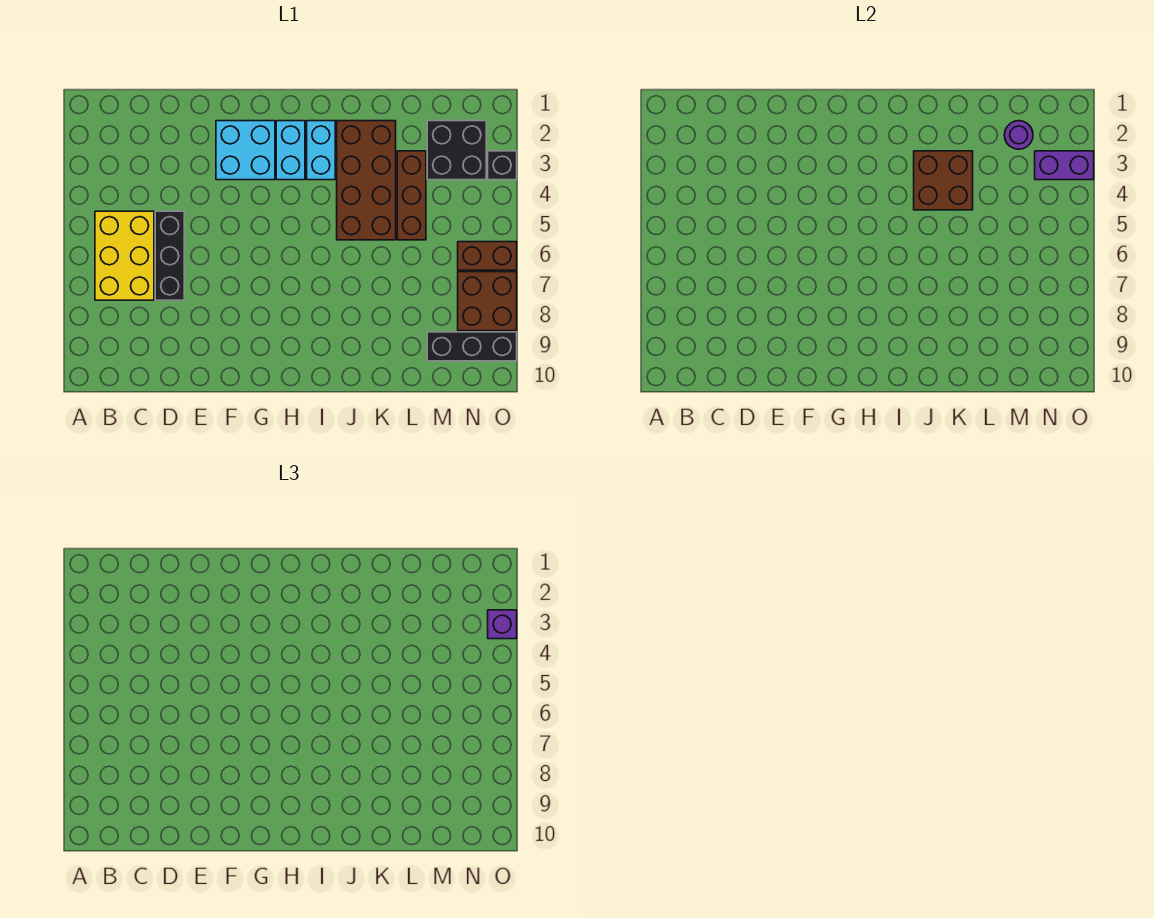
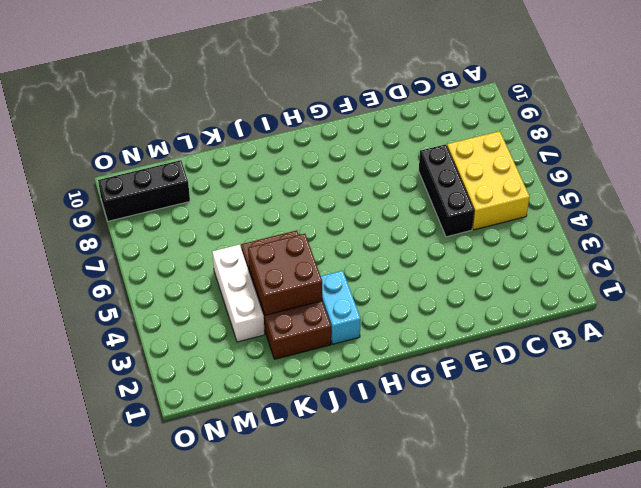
white brick L3:L5 level 1 -> brown brick L3:L5 level 1
none -> cyan brick F2:G3 level 1
none -> cyan brick H2:H3 level 1
none -> black brick M2:N3 level 1

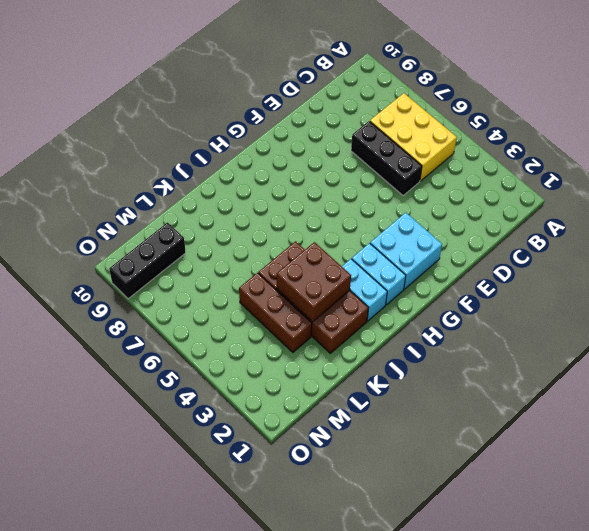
none -> black brick M2:N3 level 1
none -> brown brick N6:O6 level 1
none -> brown brick N7:O8 level 1

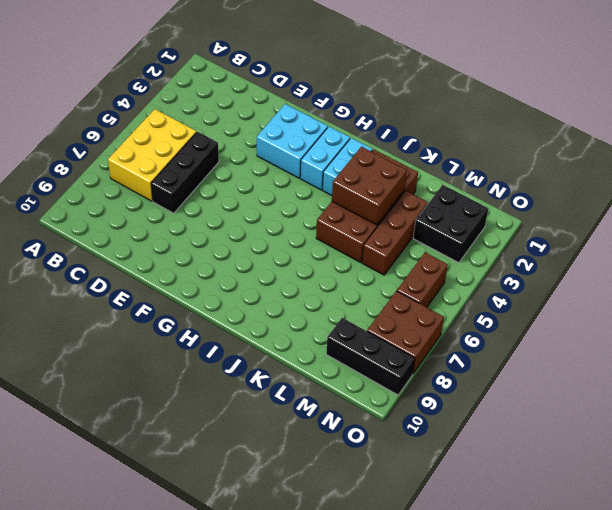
brown brick N5:N6 level 1 -> brown brick N6:O6 level 1
none -> black brick O3 level 1
none -> purple round brick M2 level 2
none -> purple brick N3:O3 level 2

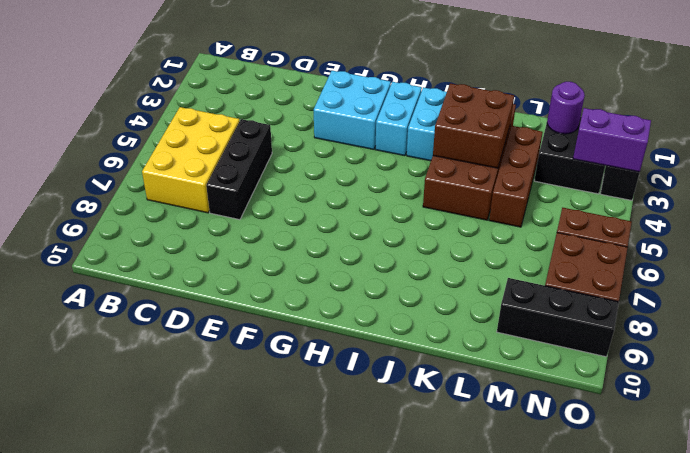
none -> purple brick O3 level 3

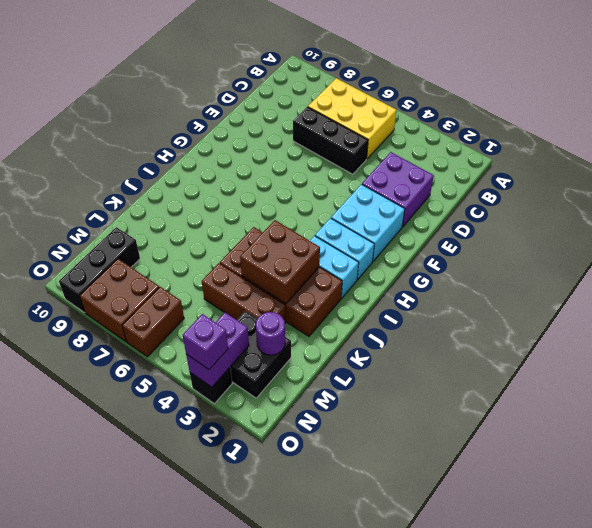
purple brick D2:E3 level 1 -> none

